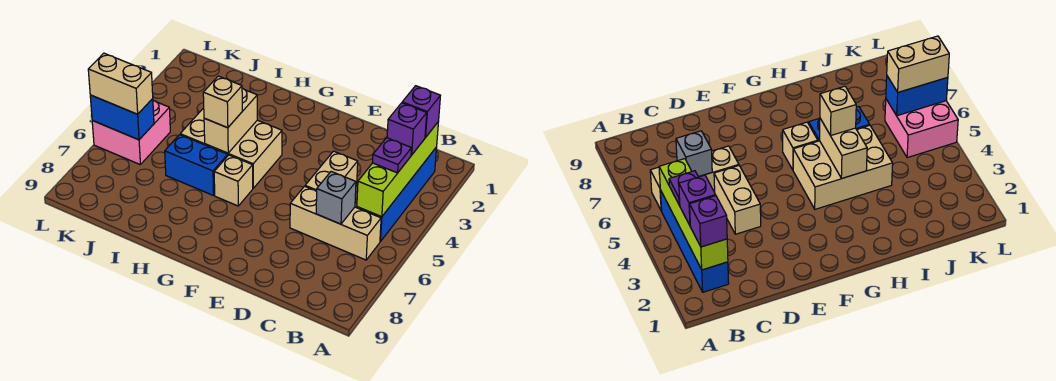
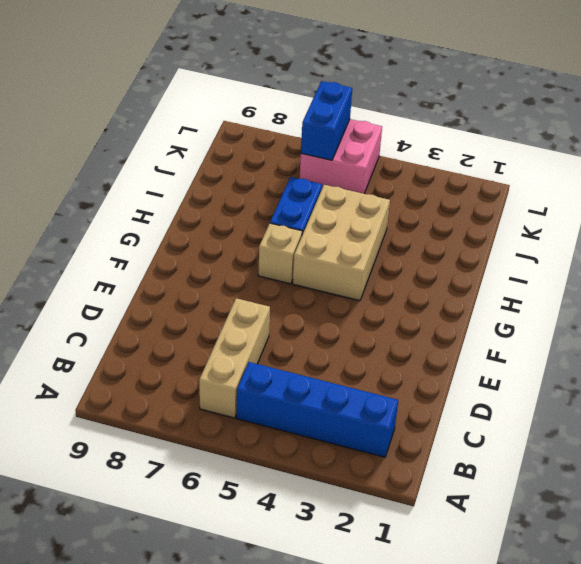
none -> tan brick D4:D5 level 1
none -> lime brick B2:B5 level 2
none -> grey brick C6 level 2

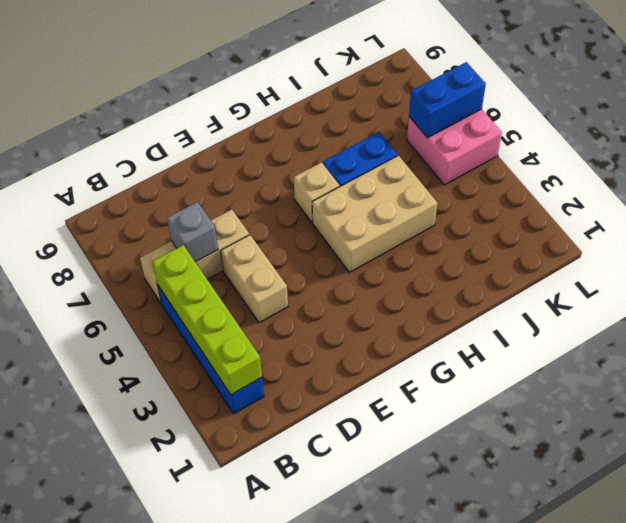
none -> tan brick H4:H5 level 2
none -> purple brick B2 level 3
none -> purple brick B3 level 3

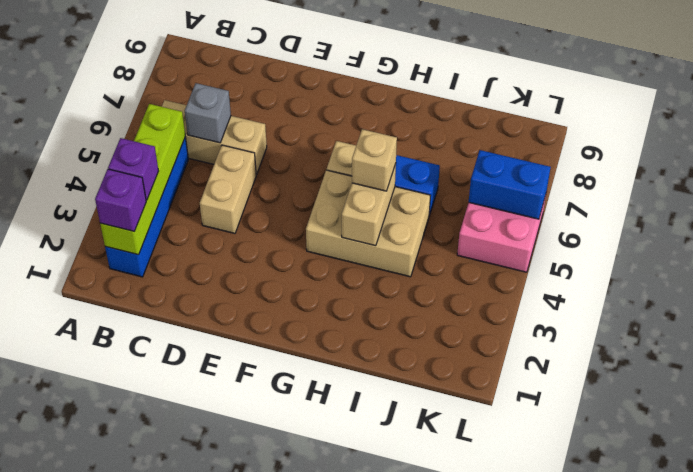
none -> purple plate B4 level 3
none -> tan brick K6:L6 level 3

